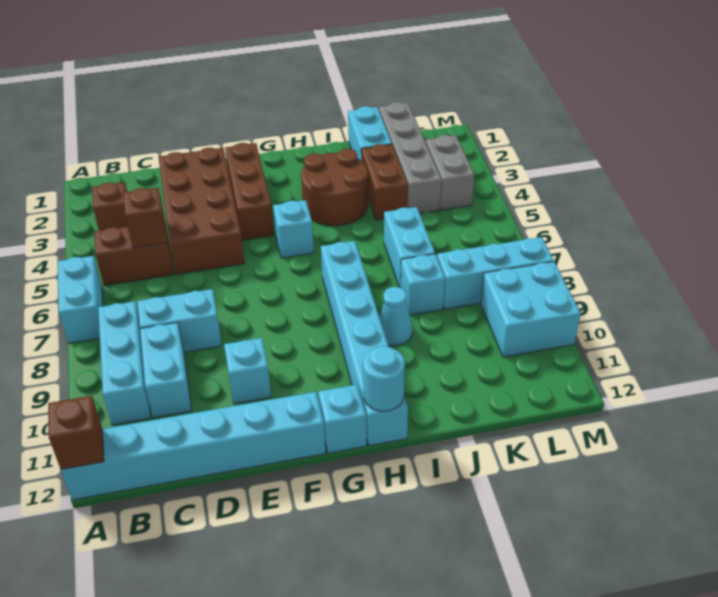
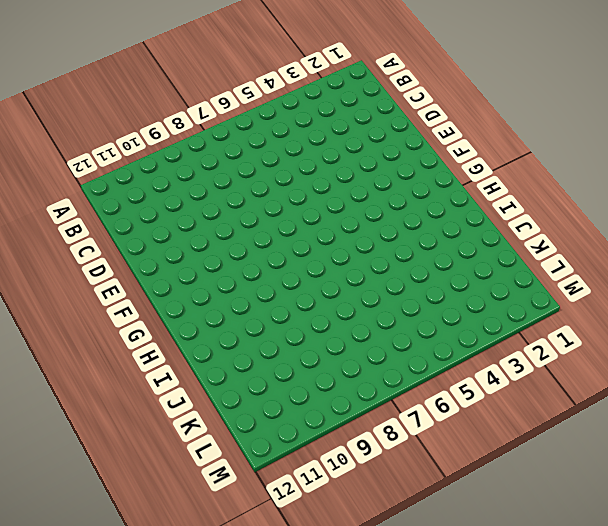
none -> cyan brick A6:A7 level 1
none -> cyan brick A12:F12 level 1
none -> brown brick B3 level 1

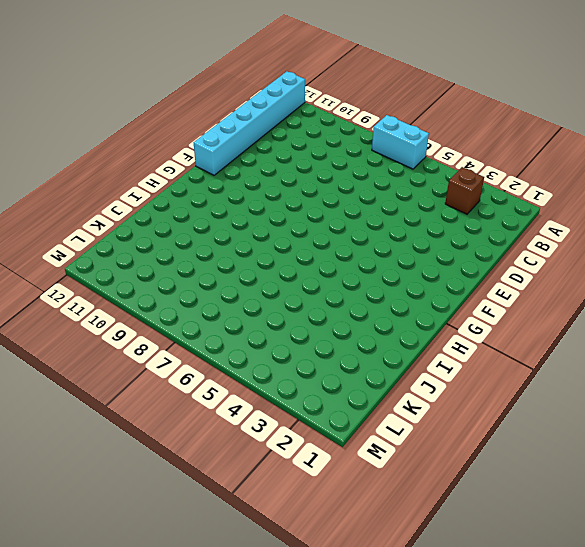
none -> brown brick B5:C5 level 1
none -> cyan brick B8:B10 level 1
none -> cyan brick C8:D8 level 1

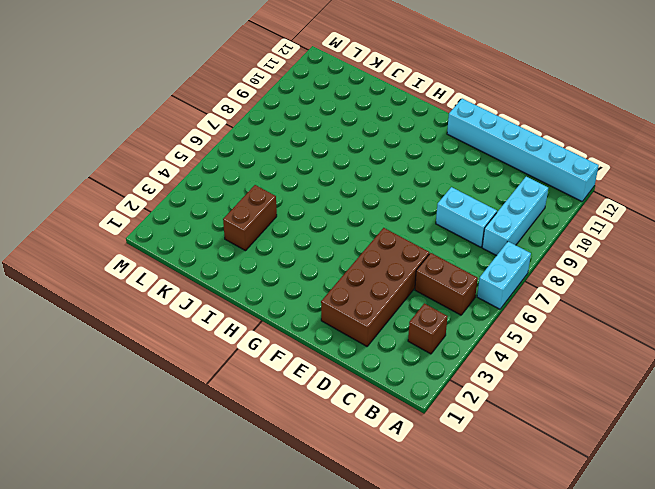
none -> cyan brick C9:C10 level 1
none -> cyan brick E10 level 1
none -> brown brick F2:F4 level 1

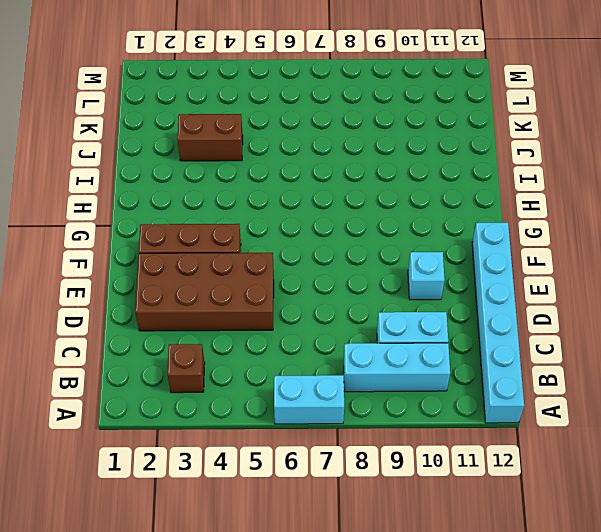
none -> brown brick B5:C5 level 1
none -> cyan brick C8:D8 level 1
none -> cyan brick G5 level 1

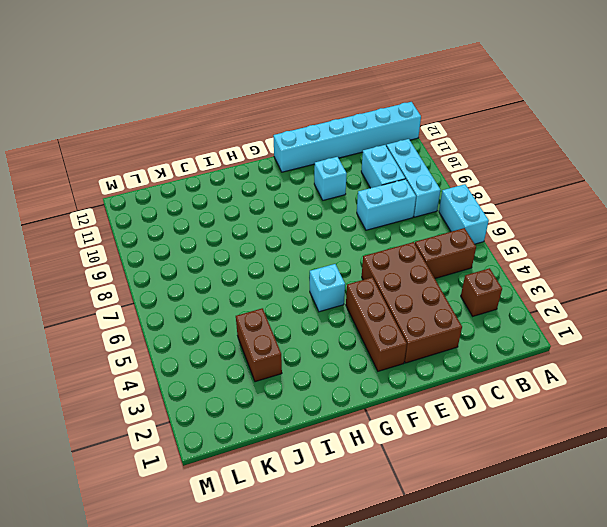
none -> cyan brick G12 level 1
none -> brown round brick H3:I4 level 1
none -> cyan brick H7:H12 level 1

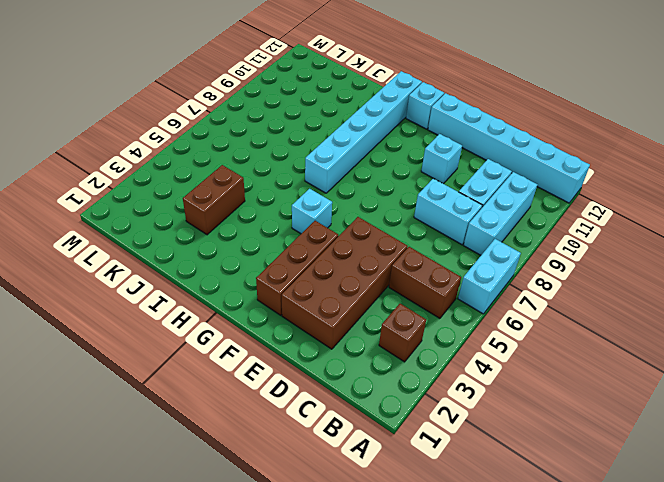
none -> brown round brick H3:I4 level 1
none -> cyan cone I9 level 1
none -> cyan brick J1:J2 level 1

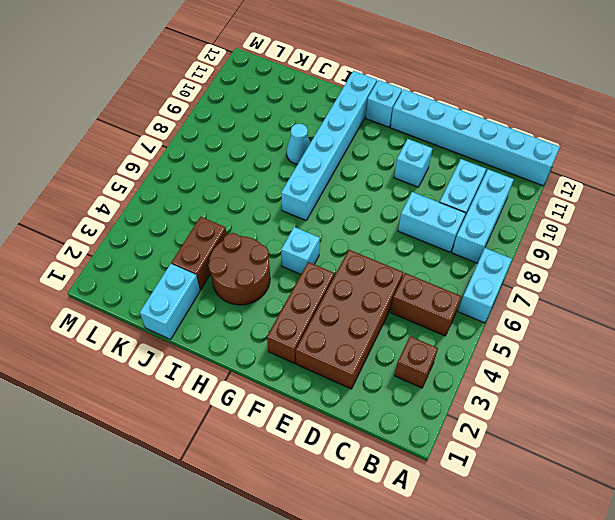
none -> cyan brick J6:J7 level 1
none -> cyan brick J8 level 1
none -> grey brick K1:K4 level 1

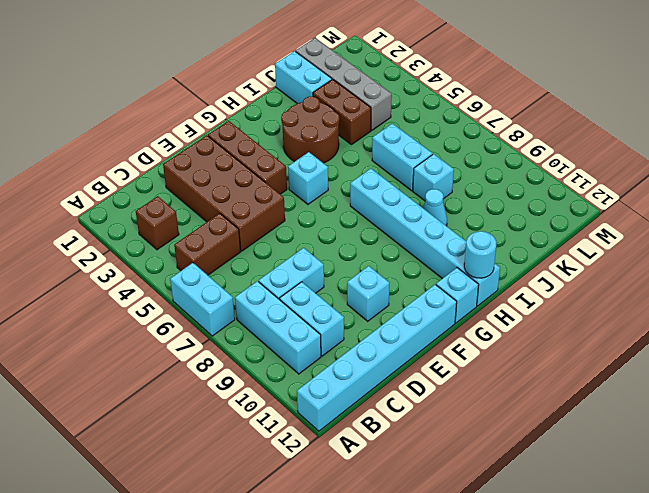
none -> cyan brick K8:M8 level 1
none -> grey brick L3:L4 level 1
none -> cyan brick L9:M10 level 1

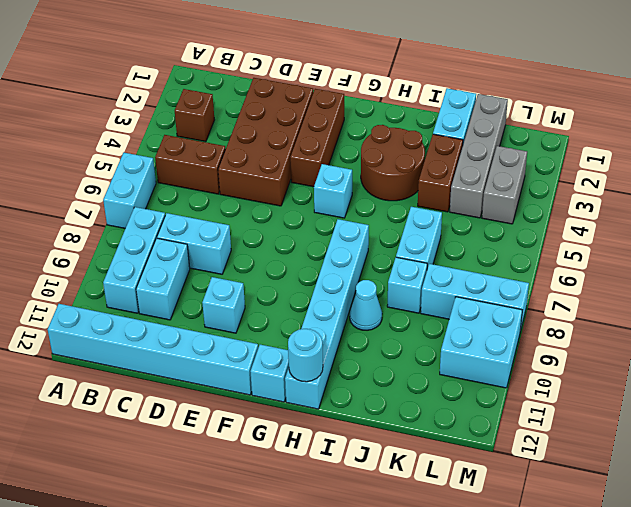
none -> brown brick A12 level 2
none -> brown brick C5 level 2

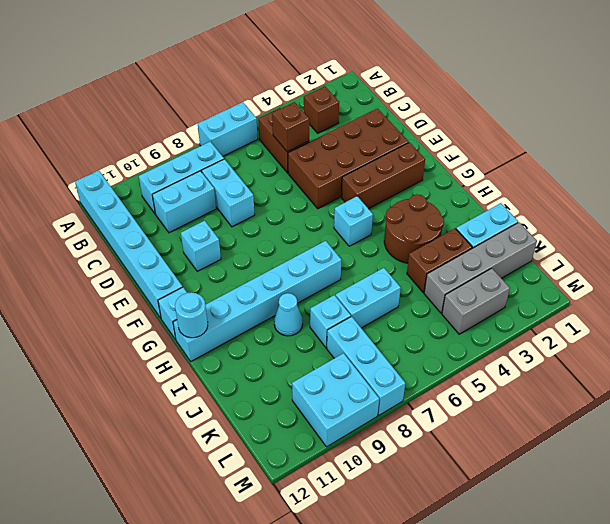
none -> brown brick A12 level 2

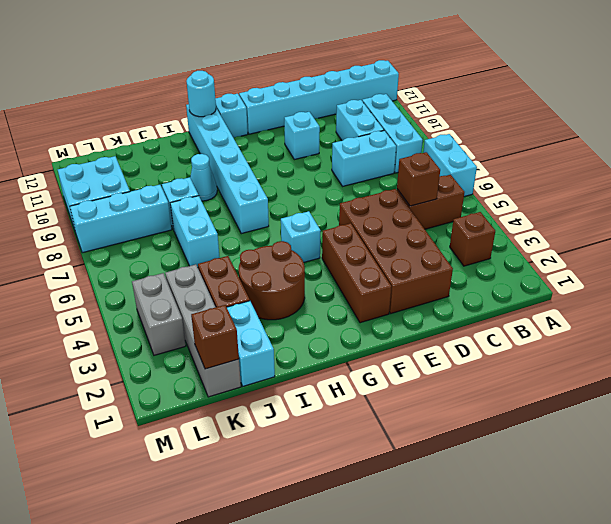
brown brick K1 level 2 -> brown brick A12 level 2

